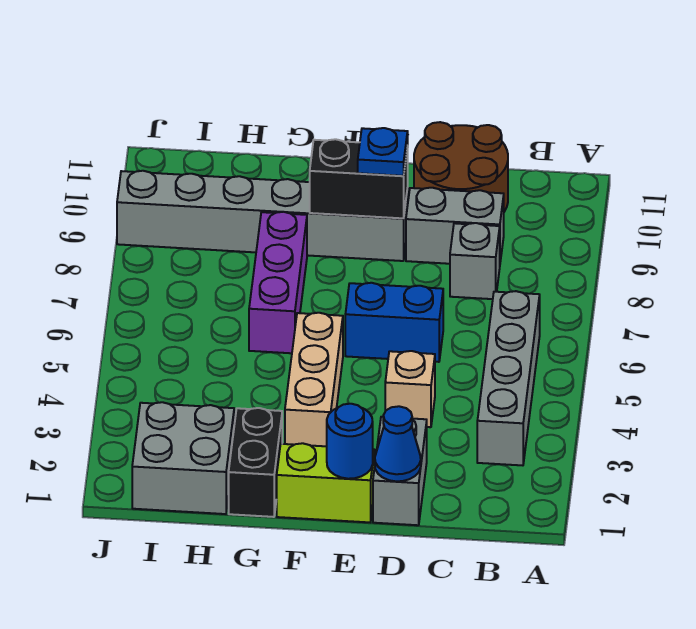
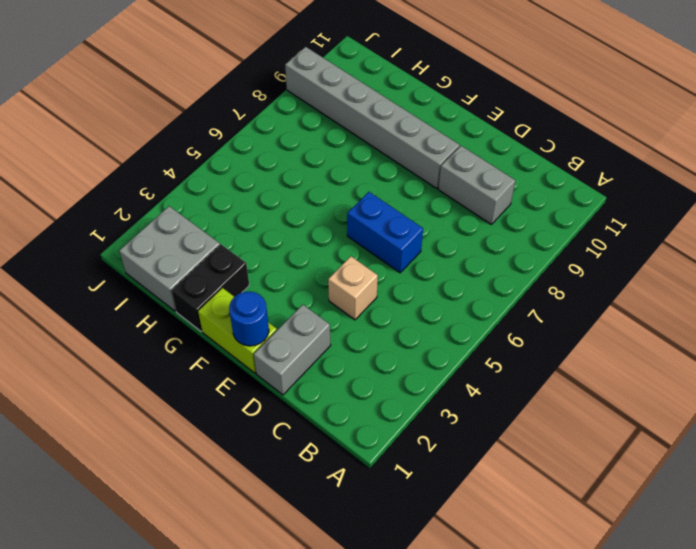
none -> grey brick B3:B6 level 1
none -> grey brick C8 level 1
none -> brown round brick C10:D11 level 1

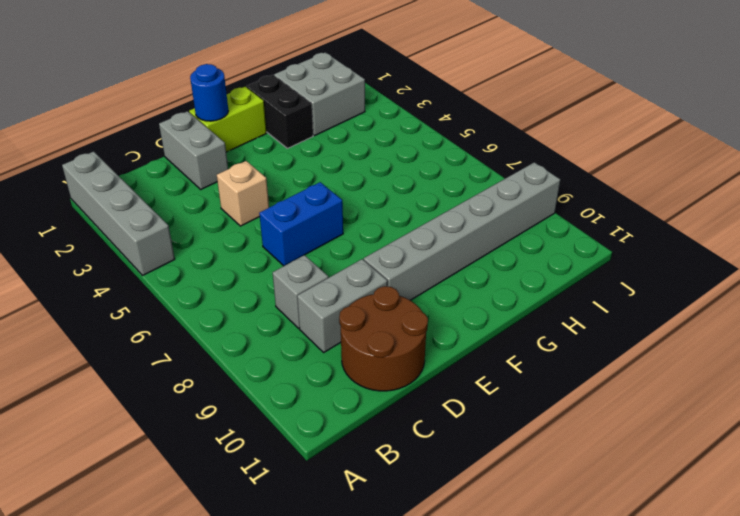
grey brick A1:A4 level 1 -> grey brick B3:B6 level 1
none -> tan brick F3:F5 level 1
none -> purple brick G6:G8 level 1
none -> blue cone D1 level 2

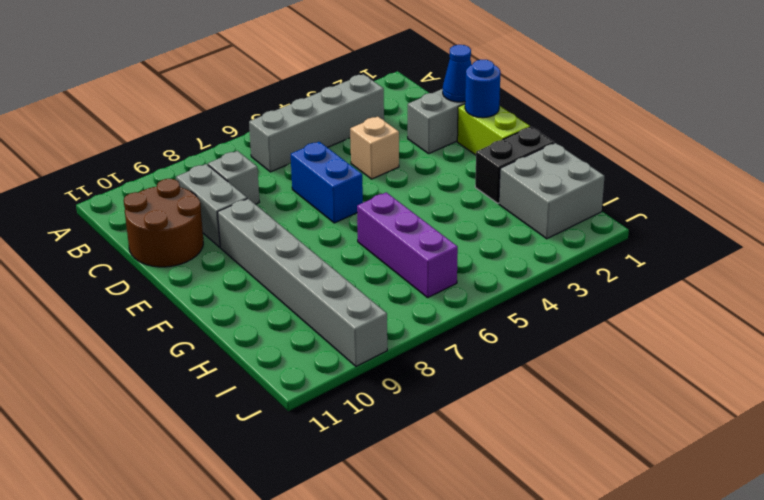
purple brick G6:I6 level 1 -> purple brick G6:G8 level 1
none -> tan brick F3:F5 level 1
none -> black brick E9:F9 level 2
none -> blue plate E9 level 3

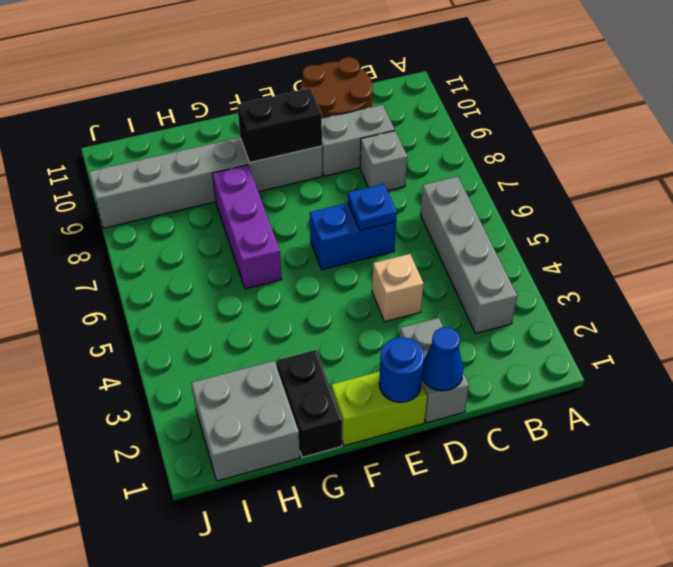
blue plate D6 level 2 -> blue plate E9 level 3
none -> tan brick F3:F5 level 1

